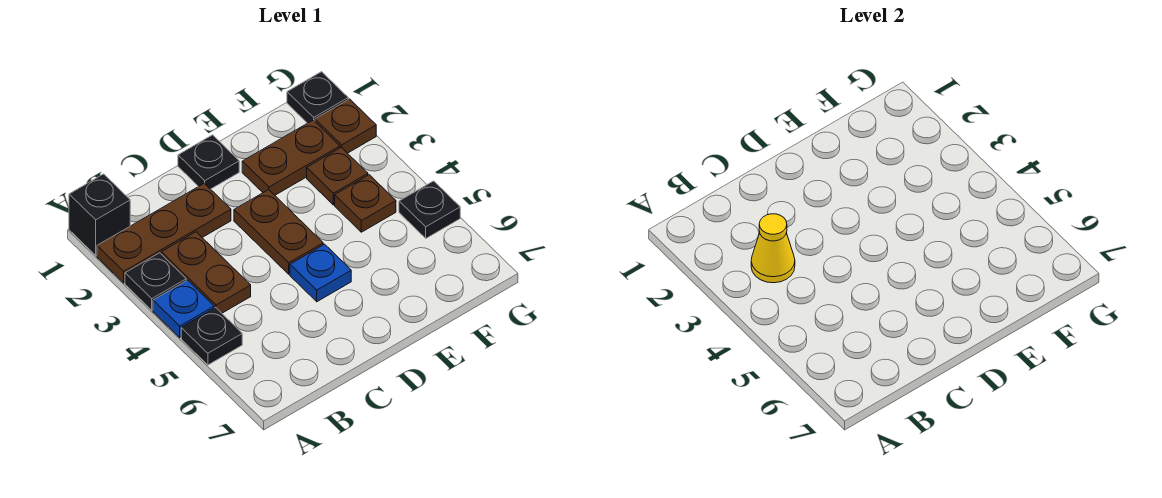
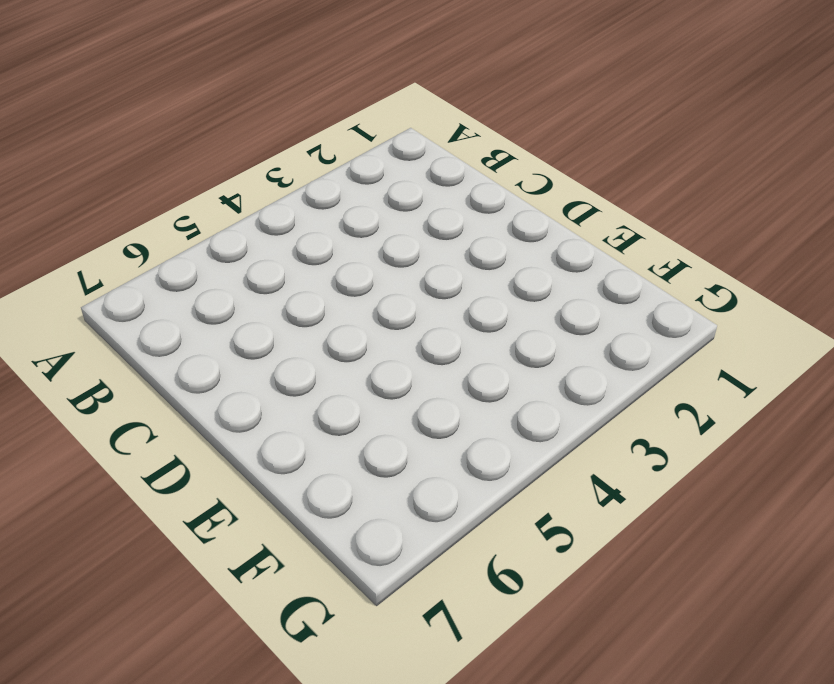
none -> black brick A1 level 1
none -> brown plate A2:C2 level 1
none -> black plate A3 level 1

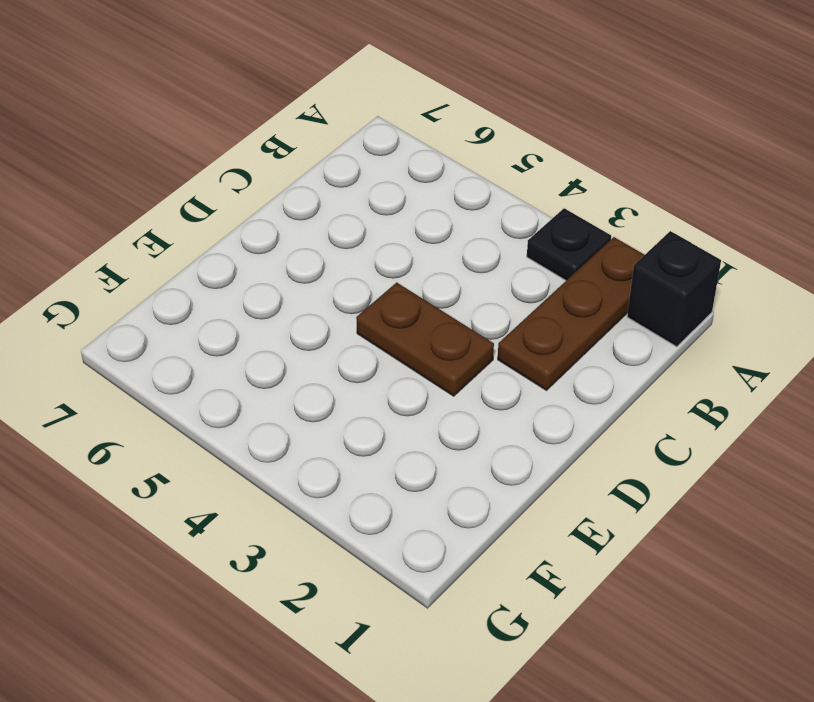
none -> blue plate A4 level 1
none -> black plate A5 level 1
none -> brown plate B3:B4 level 1

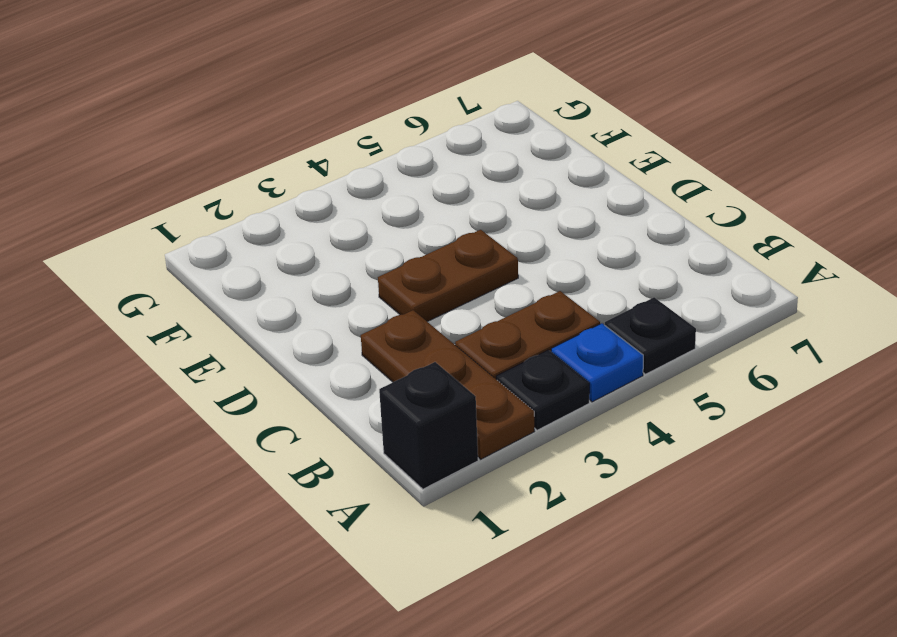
none -> black plate D1 level 1
none -> blue plate D5 level 1
none -> brown plate E2:F2 level 1

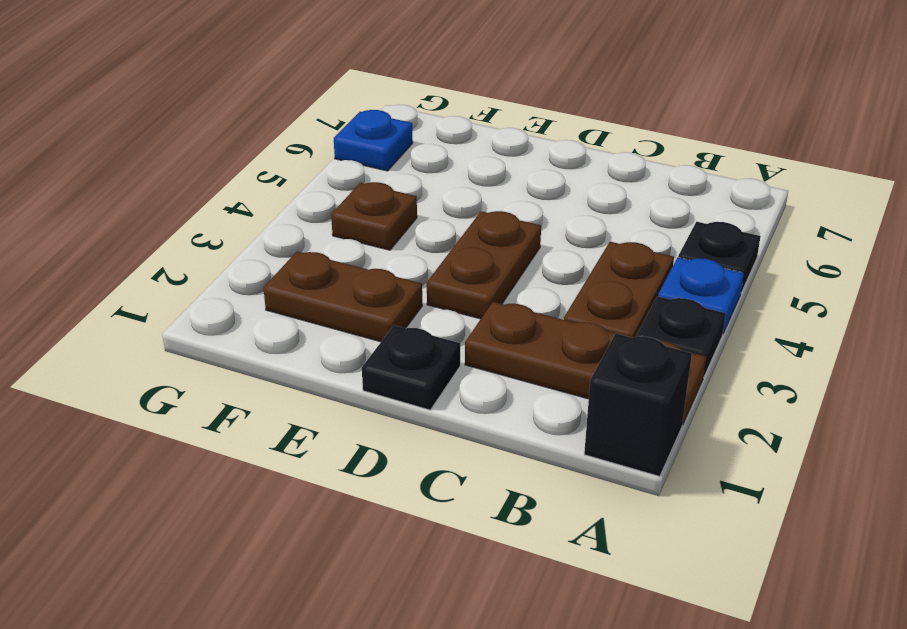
blue plate G6 level 1 -> blue plate D5 level 1
none -> brown plate F3 level 1
none -> black plate G1 level 1
none -> brown plate G2 level 1

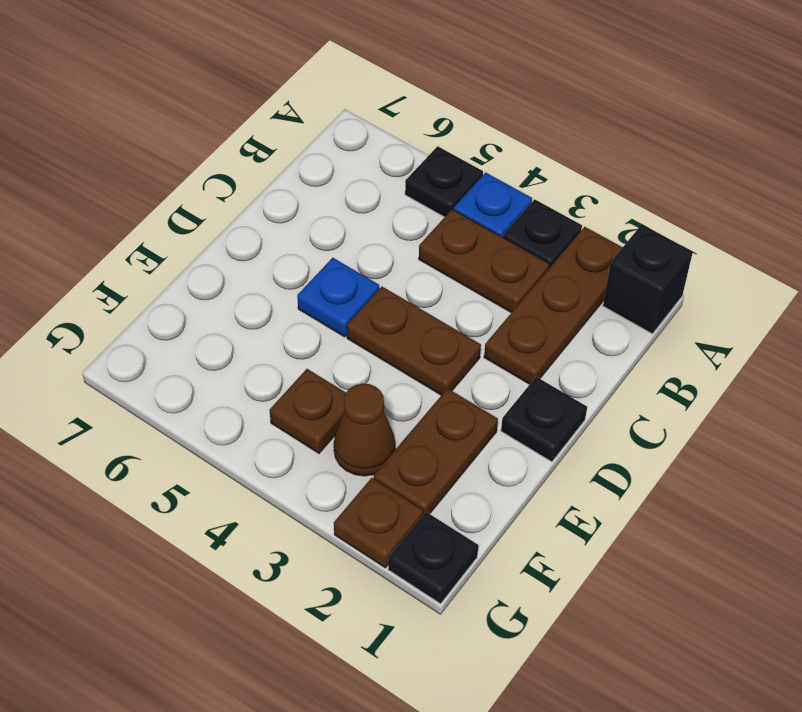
brown cone F3 level 1 -> brown plate F3 level 1
none -> black plate G5 level 1
none -> yellow cone B3 level 2

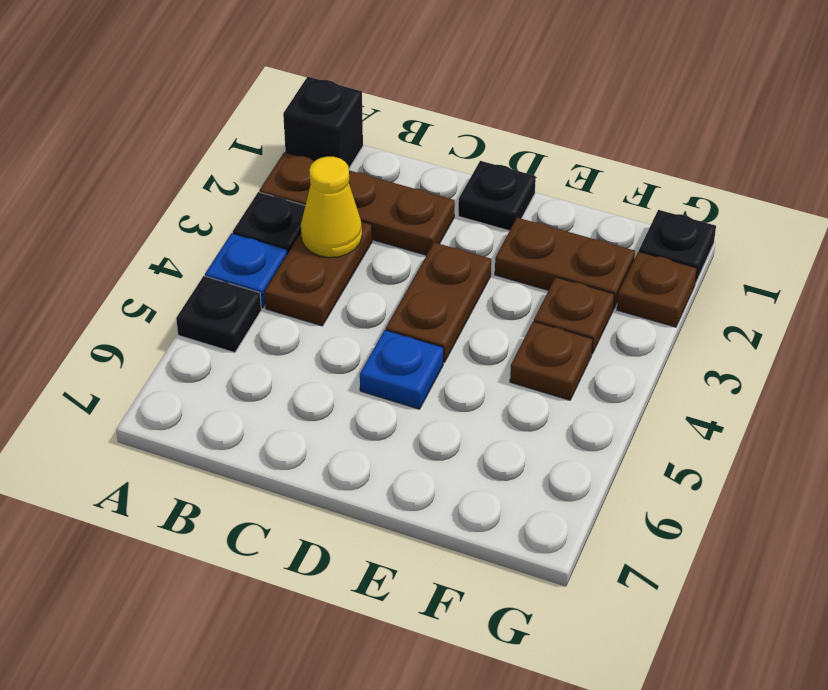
none -> black plate G5 level 1

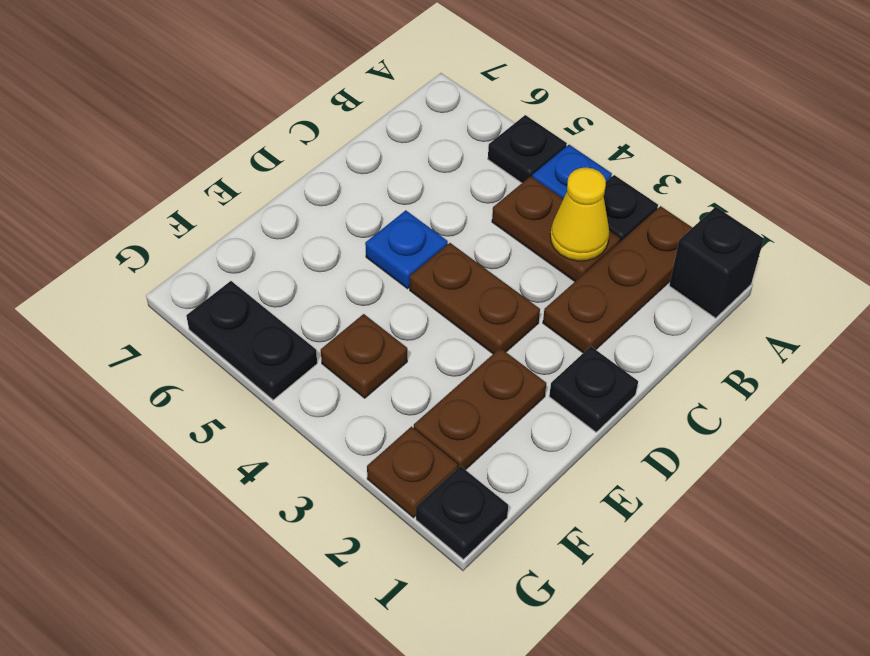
black plate G5:G6 level 1 -> black plate G5 level 1
none -> brown plate F3 level 1

